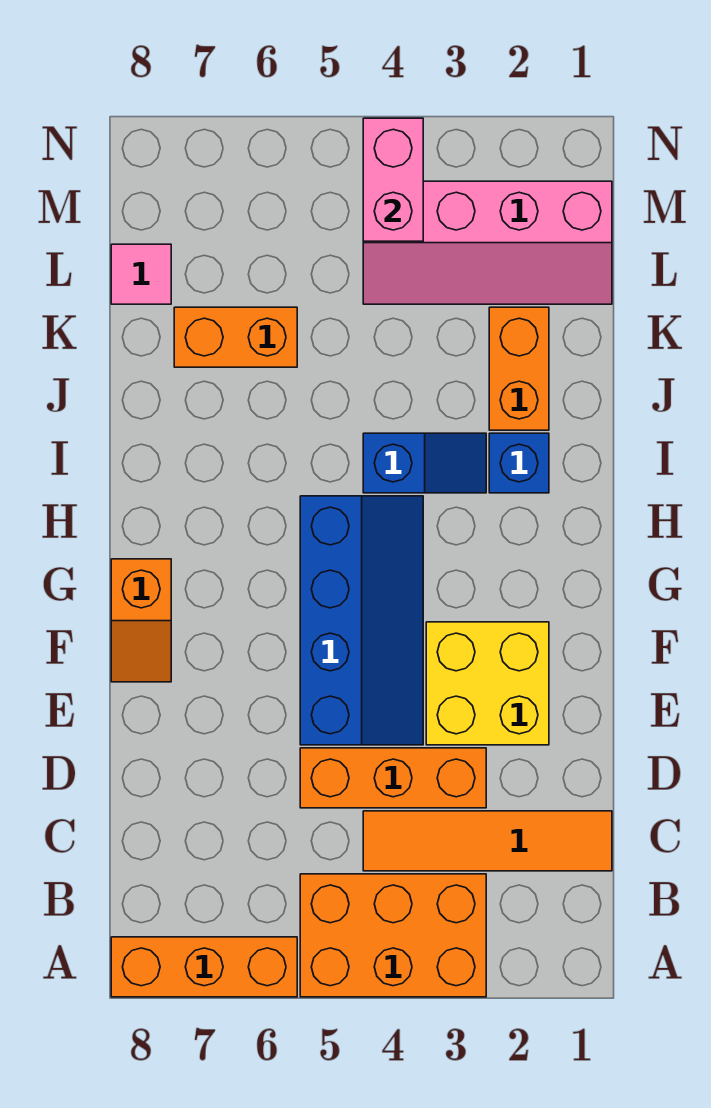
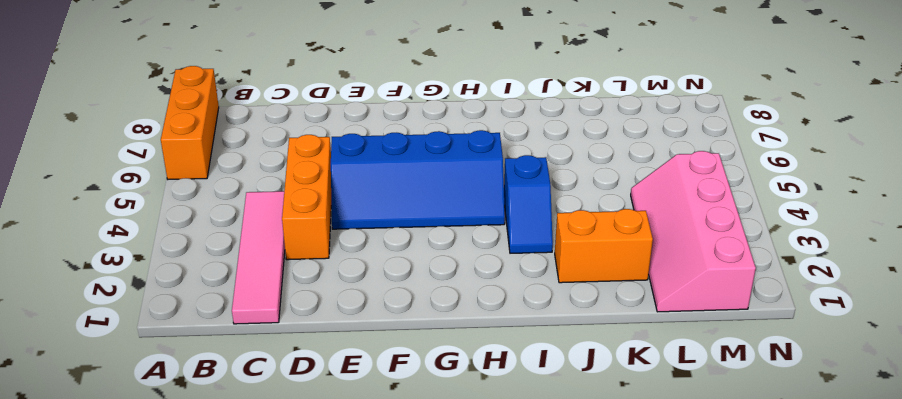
pink tile C1:C4 level 1 -> orange tile C1:C4 level 1
none -> orange brick A3:B5 level 1
none -> yellow brick E2:F3 level 1
none -> orange slope F8:G8 level 1 top G

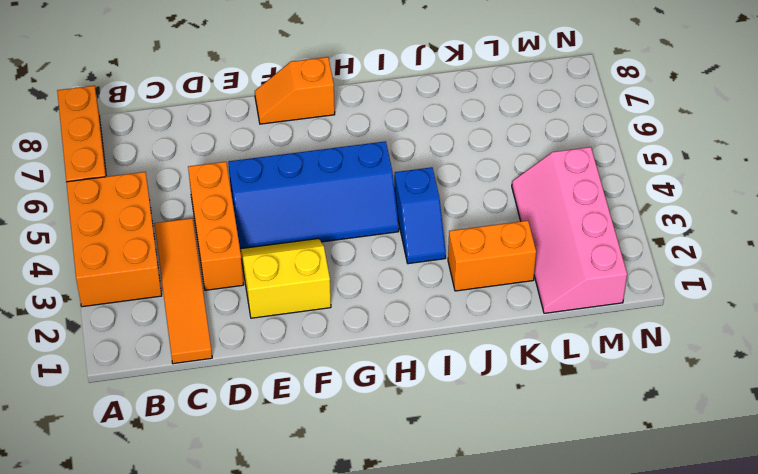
yellow slope E2:F3 level 1 top 2 -> yellow brick E2:F3 level 1
none -> blue brick I2 level 1
none -> orange brick K6:K7 level 1
none -> pink tile L8 level 1

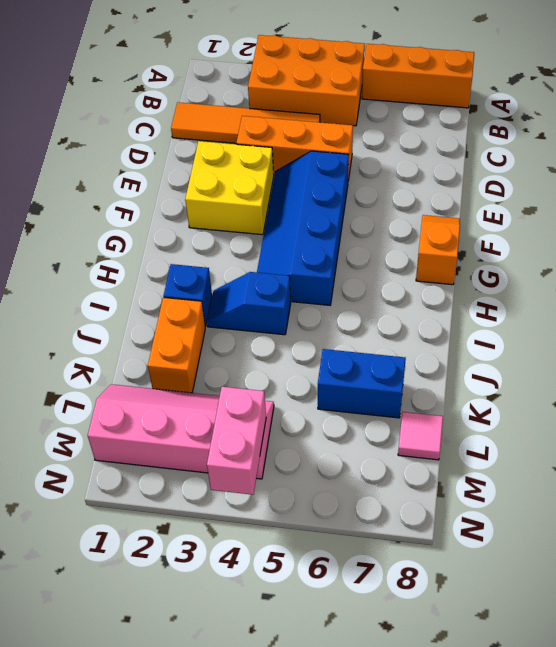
blue brick K6:K7 level 1 -> orange brick K6:K7 level 1

